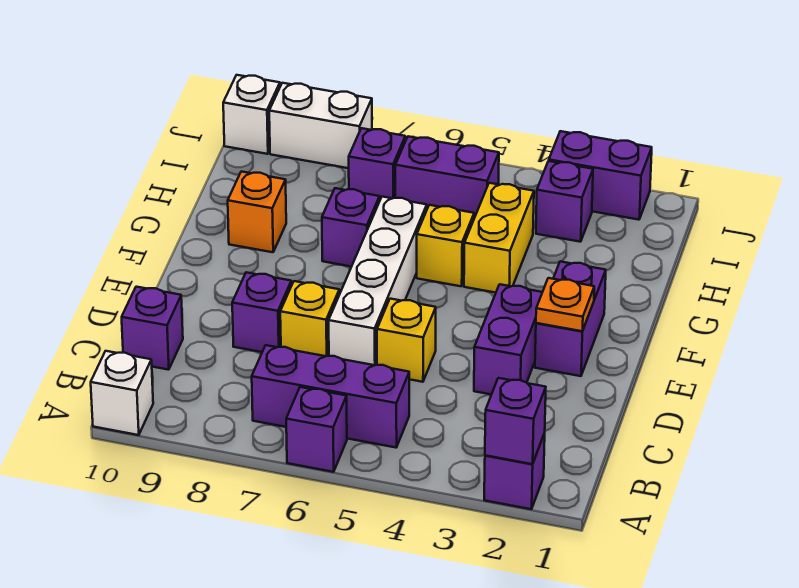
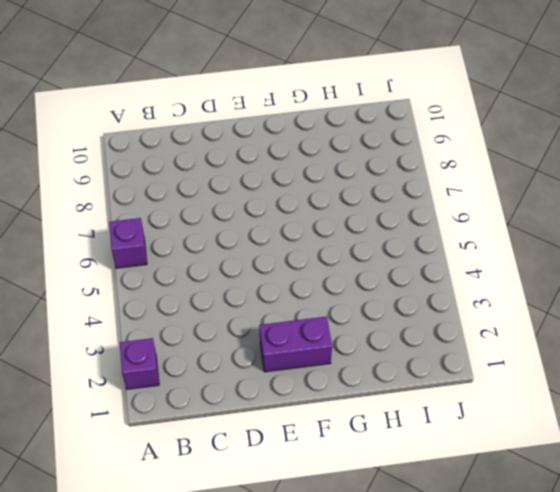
none -> white brick A10 level 1
none -> purple brick B5:B7 level 1
none -> purple brick C10 level 1

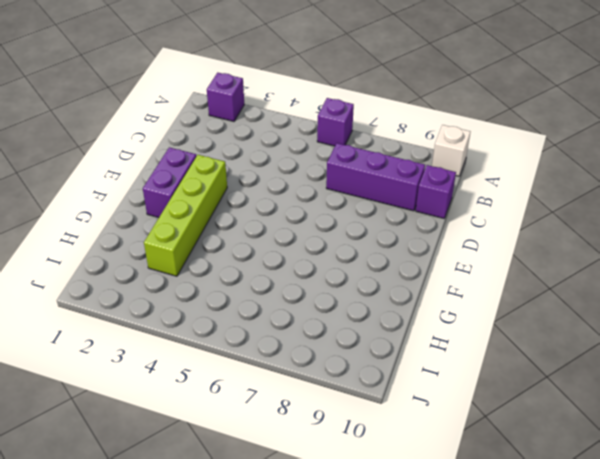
purple brick C7:C9 level 1 -> purple brick B5:B7 level 1
lime brick E3:H3 level 1 -> purple brick D3:E3 level 1
none -> yellow brick D5 level 1
none -> white brick D6:G6 level 1
none -> yellow brick D7 level 1

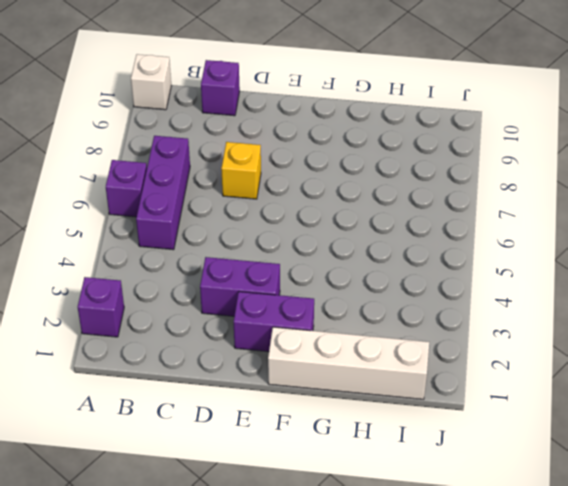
white brick F1:I1 level 1 -> white brick D6:G6 level 1
none -> yellow brick D5 level 1
none -> purple brick D8 level 1
none -> yellow brick G4:H4 level 1

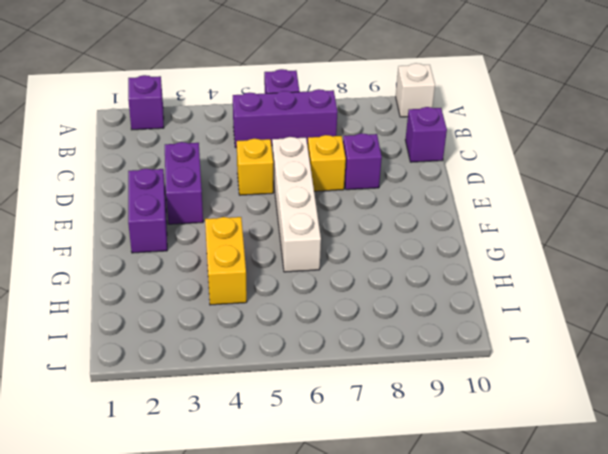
none -> yellow brick G5 level 1
none -> purple brick G7 level 1
none -> orange brick G9 level 1

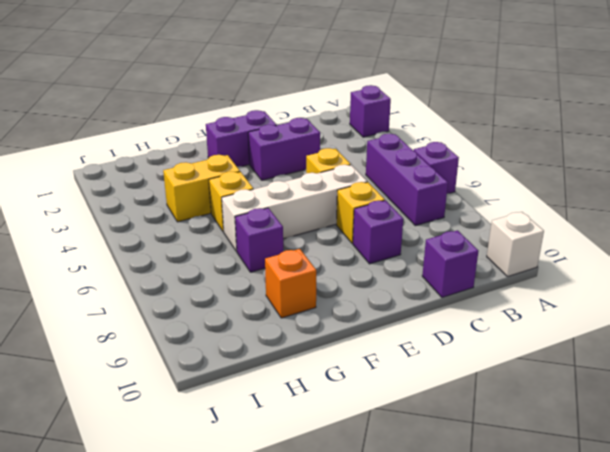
none -> purple brick I3 level 1
none -> purple brick I5:I6 level 1
none -> purple brick I7 level 1

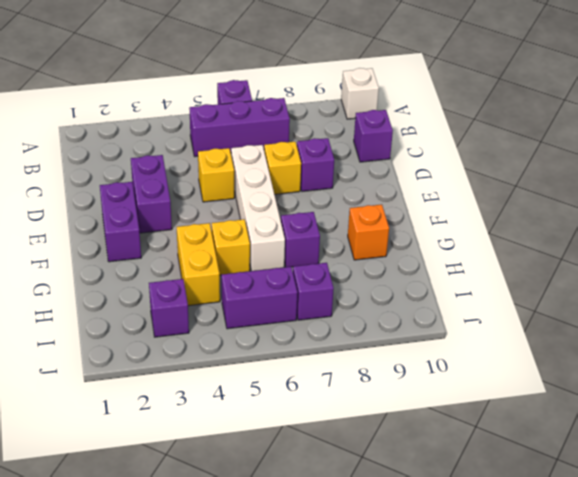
none -> purple brick A2 level 1
none -> purple brick J2:J3 level 1
none -> white brick J8:J9 level 1

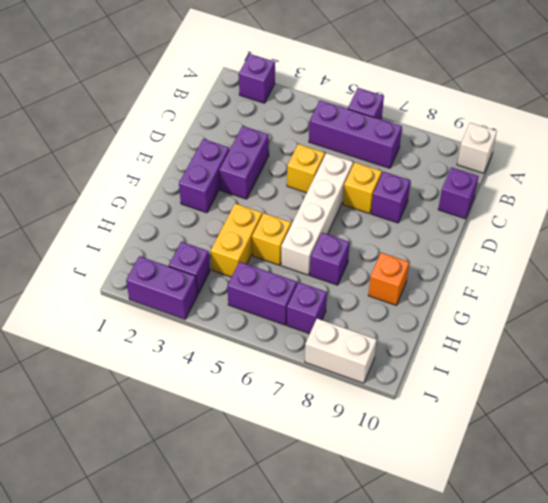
none -> white brick J10 level 1
none -> purple brick A2 level 2
none -> orange plate E2 level 2

